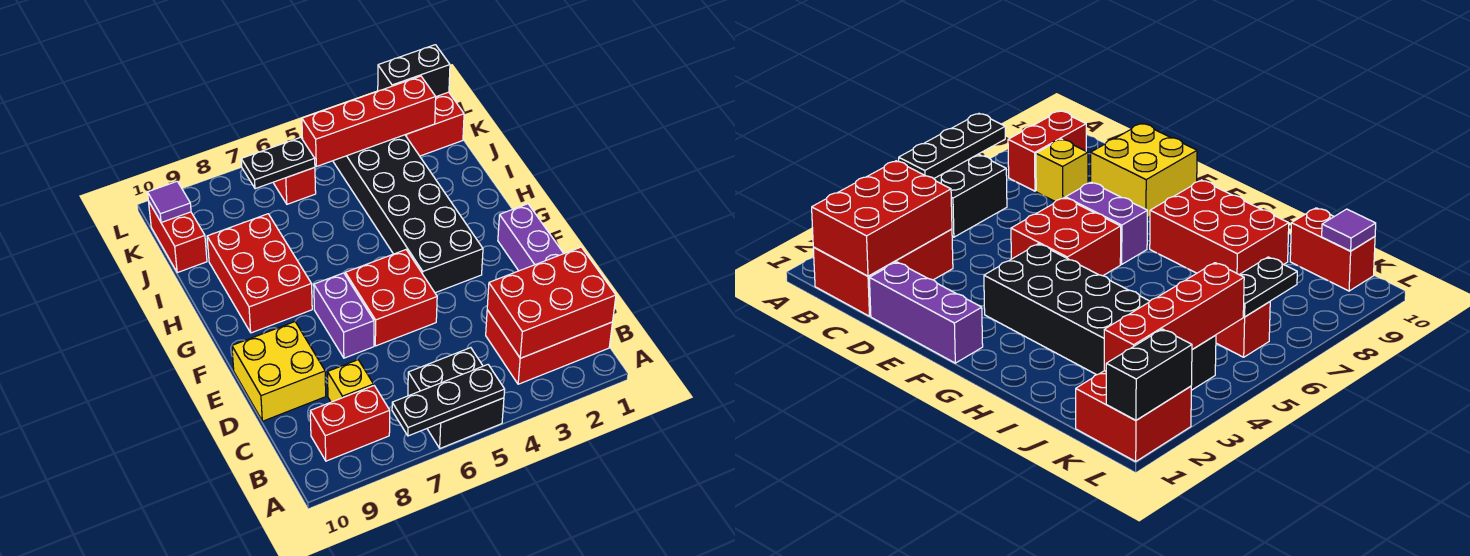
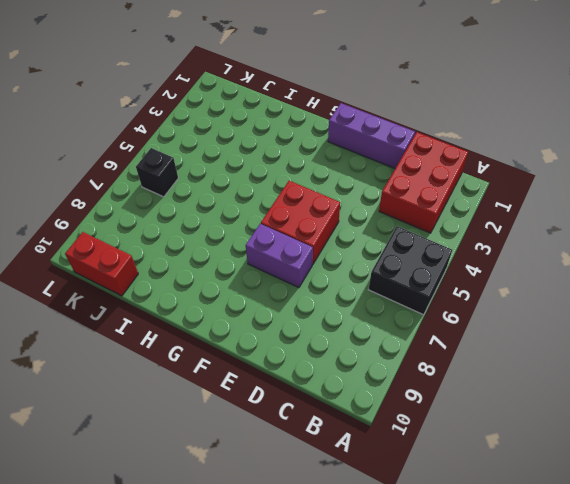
black brick K6 level 1 -> red brick K6 level 1
none -> red brick B8:B9 level 1
none -> yellow brick C8 level 1
none -> yellow brick D9:E10 level 1

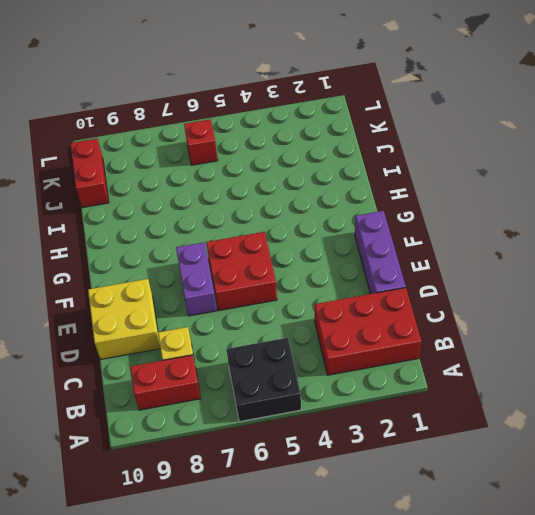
none -> black brick F3:K4 level 1
none -> red brick G8:I9 level 1
none -> red brick K1:L2 level 1

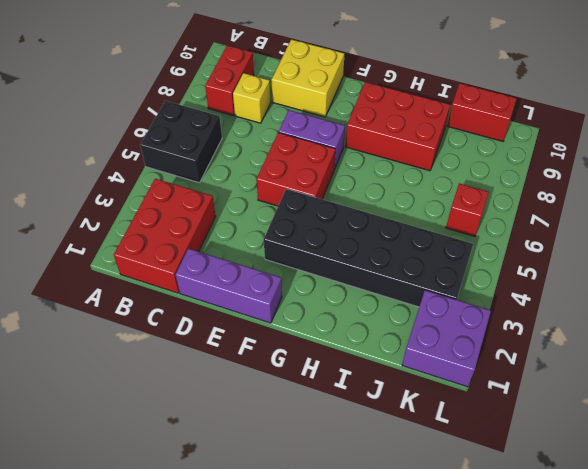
purple brick K1:L2 level 1 -> red brick K1:L2 level 1
none -> black plate A5:A7 level 2
none -> red brick B1:C3 level 2
none -> red brick K2:K5 level 2

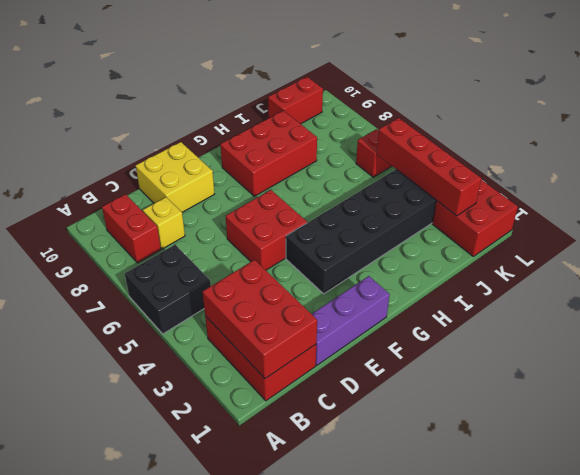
none -> purple brick E7:F7 level 1
none -> black plate A5:A7 level 2
none -> black plate K6:K7 level 2

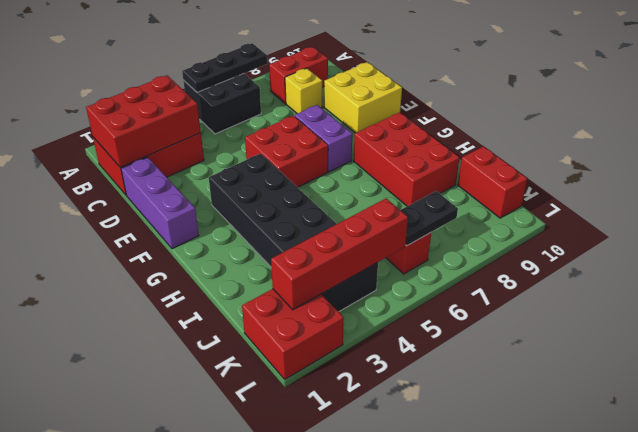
none -> purple tile K10 level 2
none -> black brick L1:L2 level 2

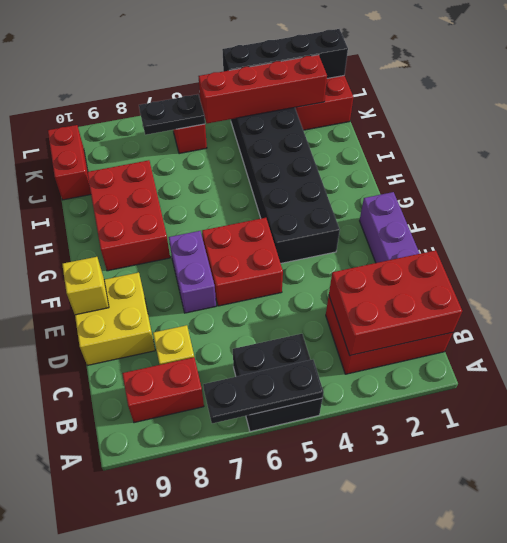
yellow brick E10 level 2 -> none
black brick L1:L4 level 2 -> black brick L1:L2 level 2
none -> purple tile K10 level 2

